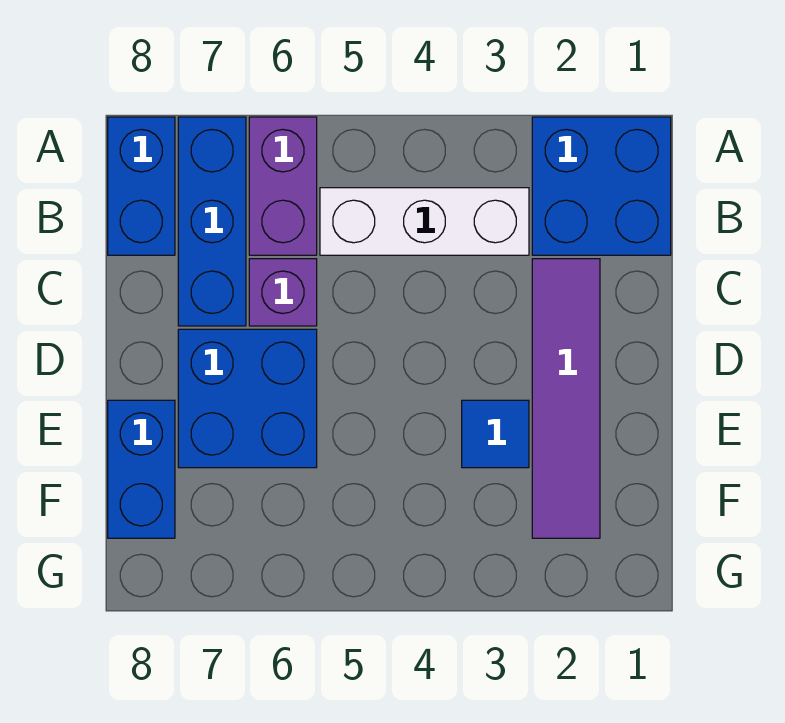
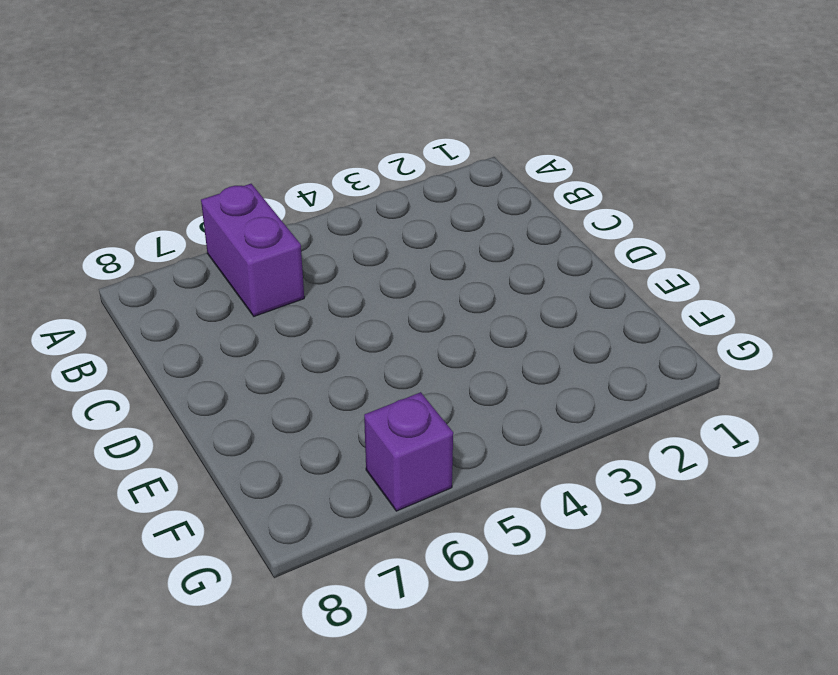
purple brick G6 level 1 -> purple brick C6 level 1
none -> blue brick A1:B2 level 1
none -> blue brick A7:C7 level 1

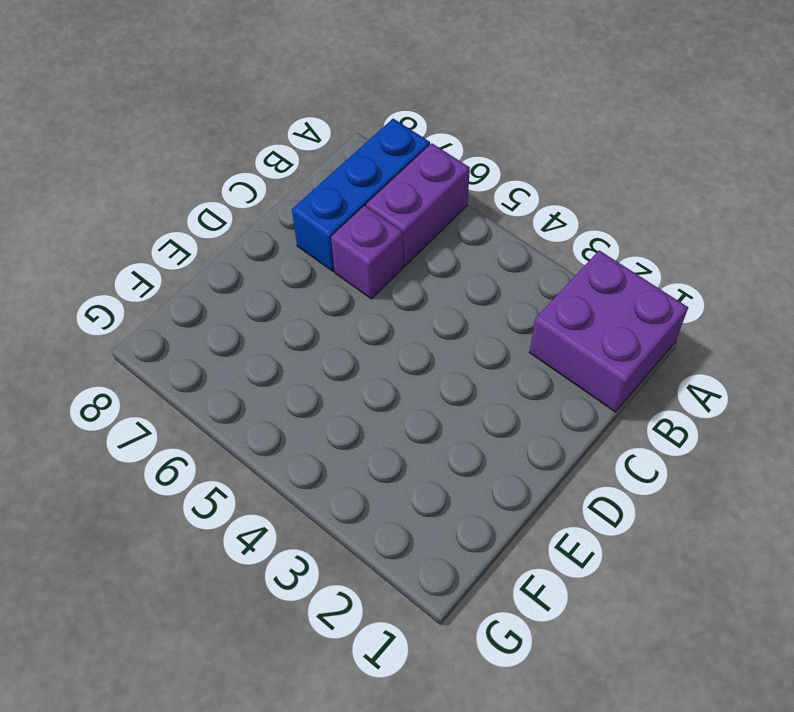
purple brick A1:B2 level 1 -> blue brick A1:B2 level 1
none -> blue brick A8:B8 level 1
none -> white brick B3:B5 level 1

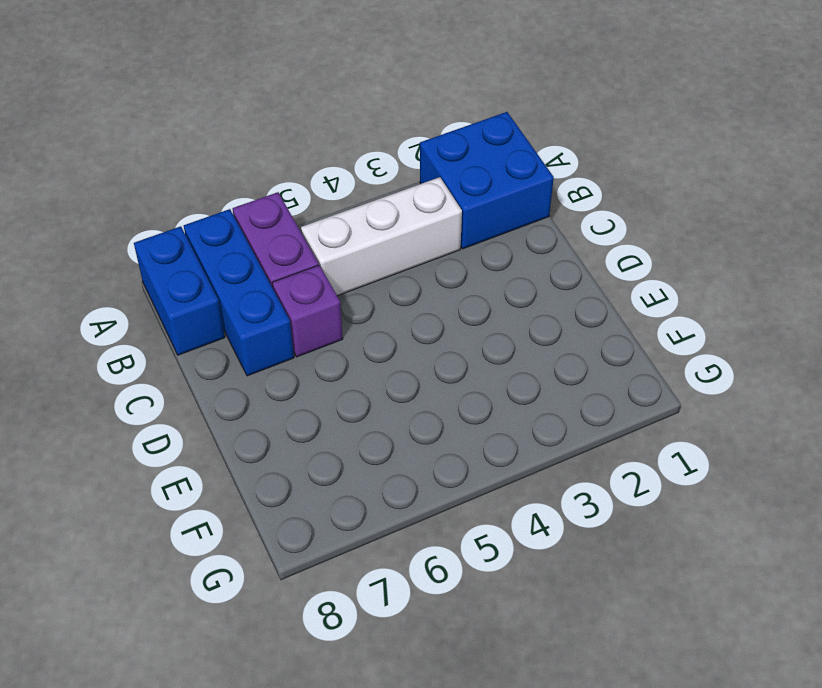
none -> purple tile C2:F2 level 1
none -> blue brick D6:E7 level 1

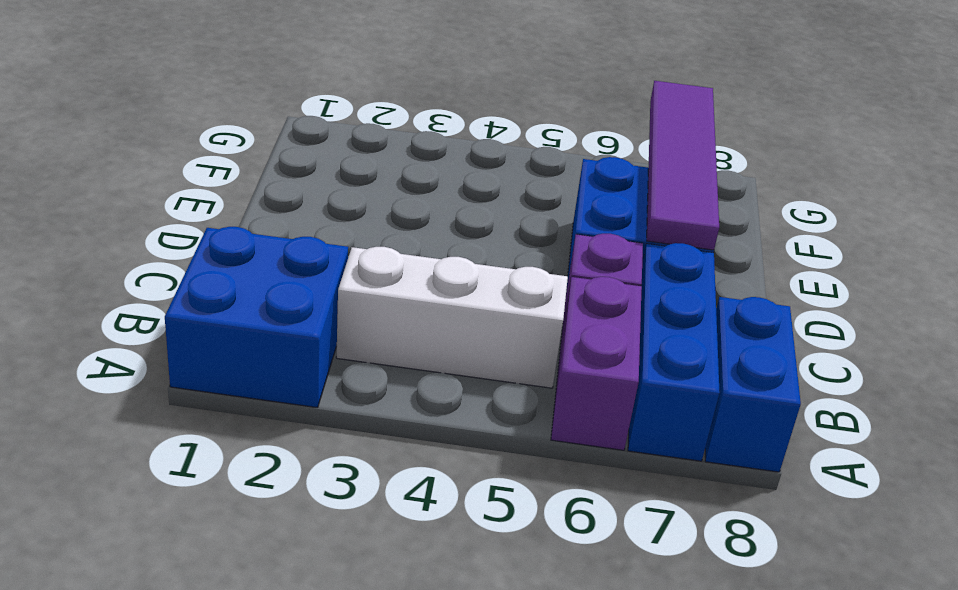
purple tile D7:G7 level 2 -> purple tile C2:F2 level 1
none -> blue tile E3 level 1
none -> blue brick E8:F8 level 1

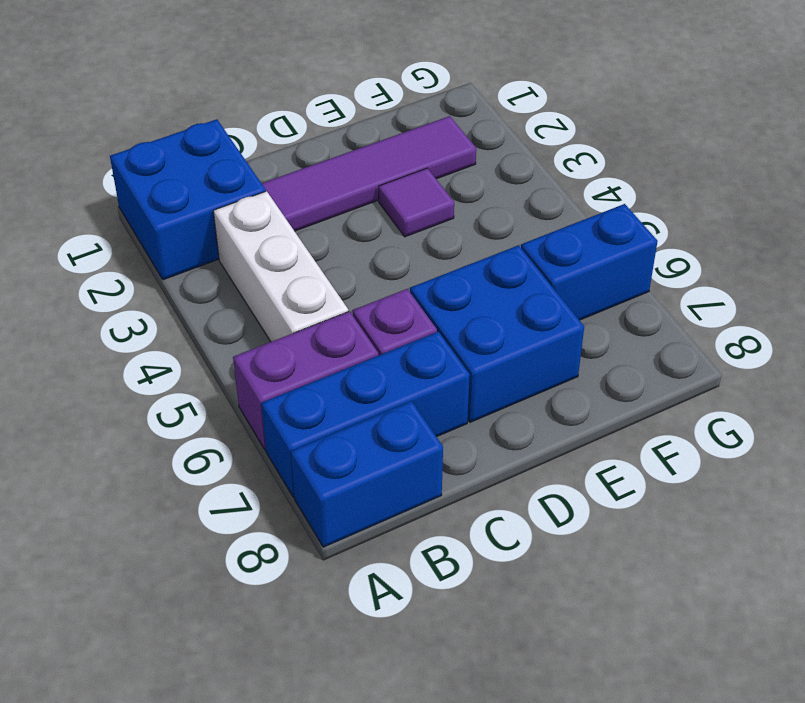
purple tile E3 level 1 -> blue tile E3 level 1
blue brick F6:G6 level 1 -> blue brick E8:F8 level 1

